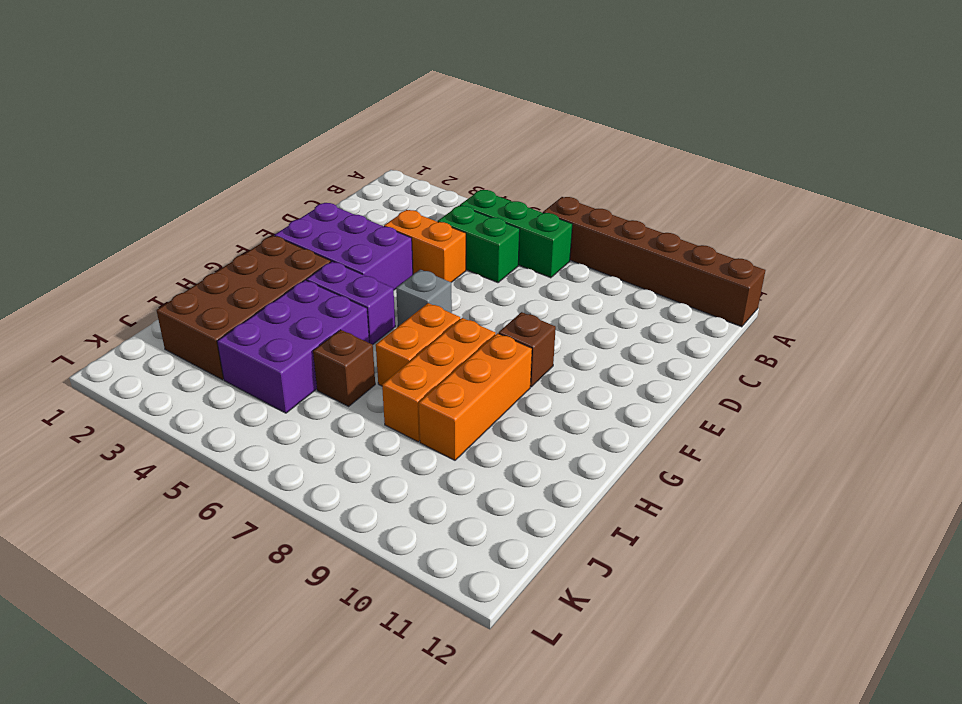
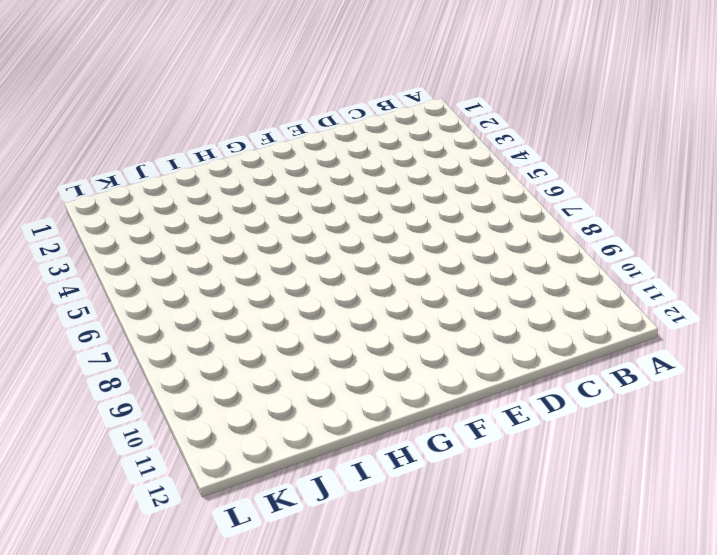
none -> brown brick A7:A12 level 1
none -> green brick B5:B7 level 1
none -> green brick C5:C6 level 1

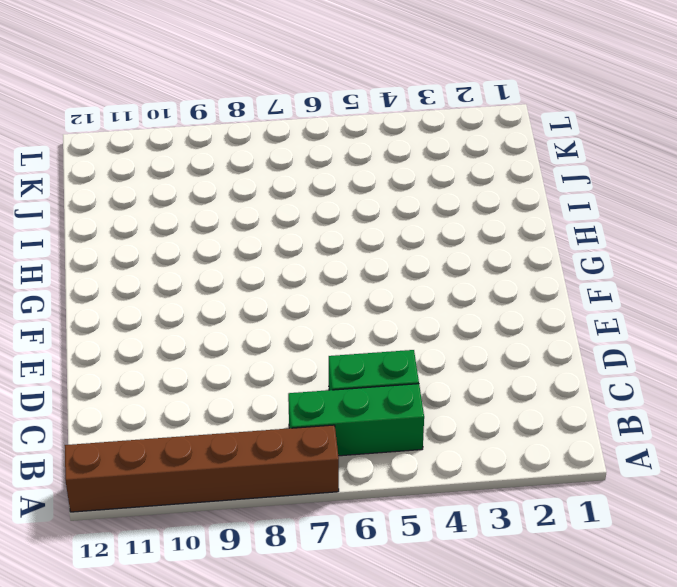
none -> orange brick D4:D5 level 1
none -> purple brick E2:F4 level 1
none -> grey brick F6 level 1

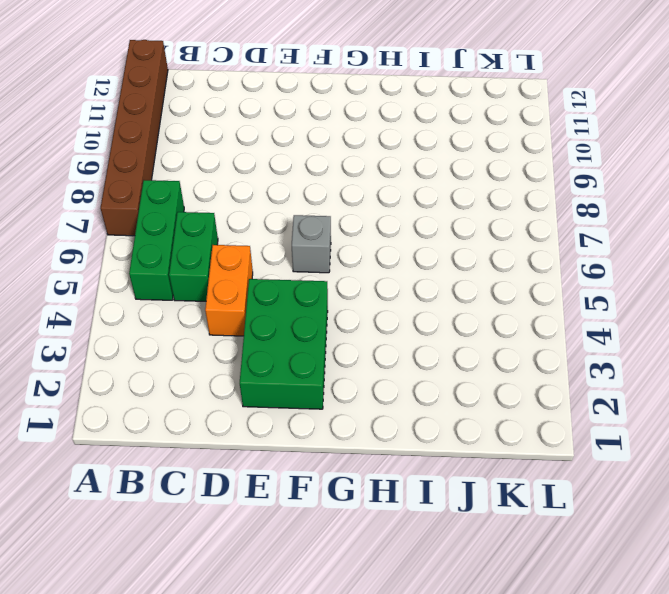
green brick E2:F4 level 1 -> purple brick E2:F4 level 1
none -> brown brick F9 level 1
none -> brown brick G2:J3 level 1
none -> purple brick G4:G5 level 1

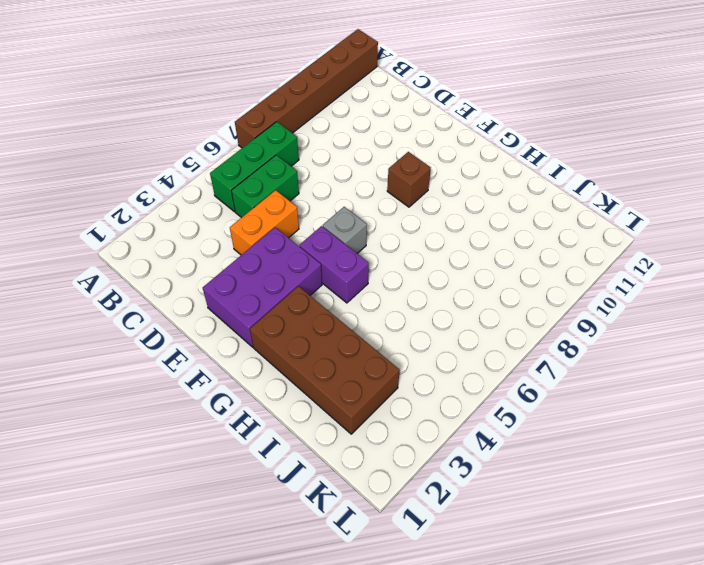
purple brick F5:G5 level 1 -> purple brick G4:G5 level 1
none -> orange brick G7:H7 level 1
none -> orange brick G8:I8 level 1
none -> orange brick G9:I9 level 1

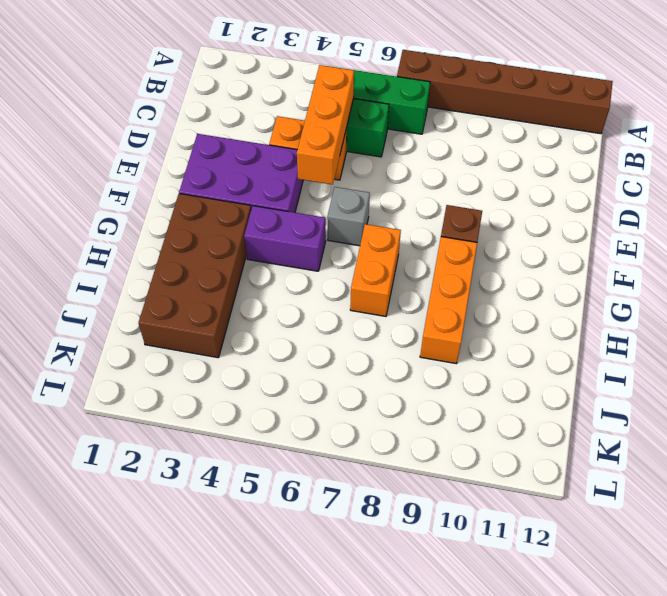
orange brick C5:E5 level 2 -> orange brick G8:I8 level 1
none -> purple brick H4:J5 level 1
none -> brown brick I6 level 1

